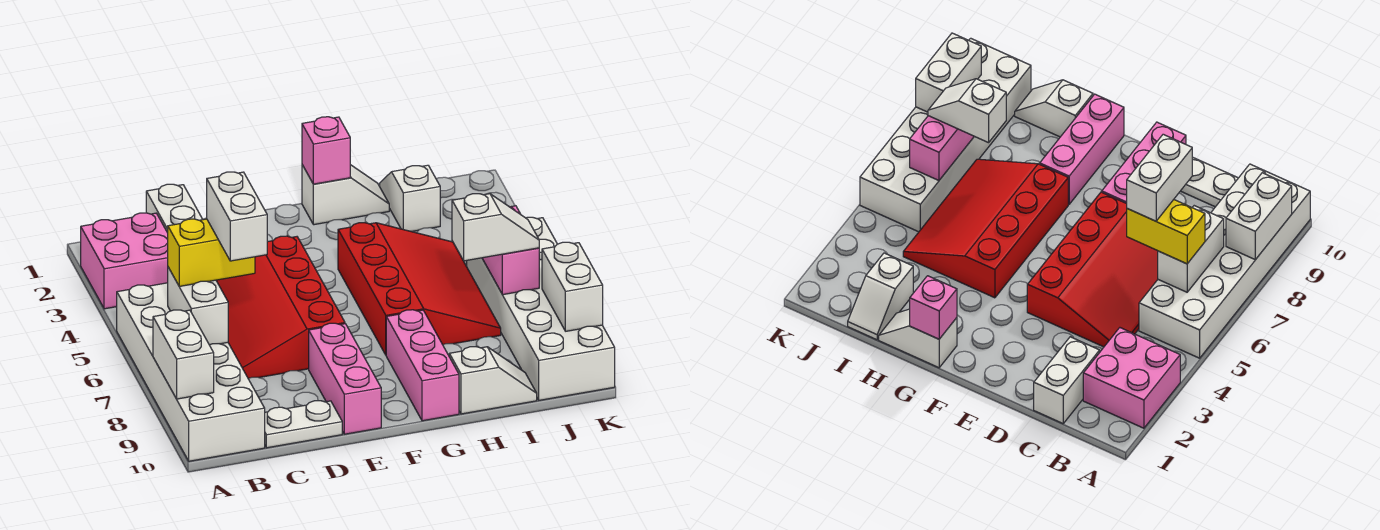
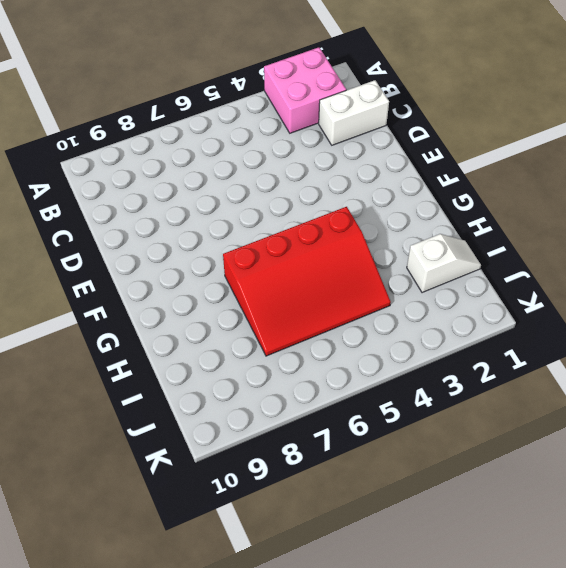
none -> white brick A5:B10 level 1
none -> red slope C4:E7 level 1 top E
none -> white plate C10:D10 level 1

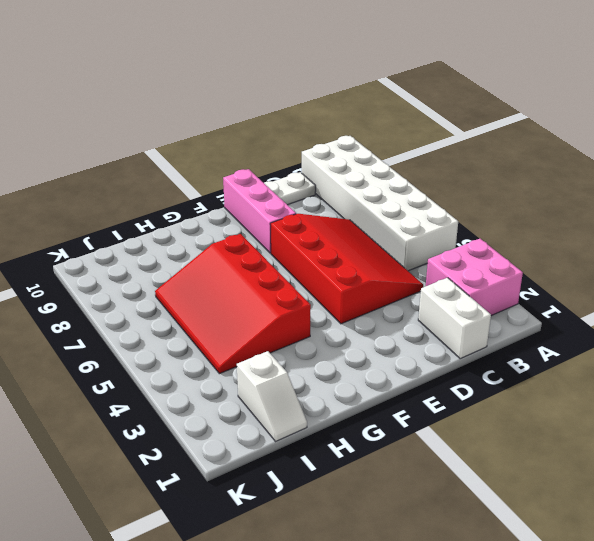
none -> white slope G1:H1 level 1 top G
none -> pink brick G8:G10 level 1
none -> white slope H10:I10 level 1 top H

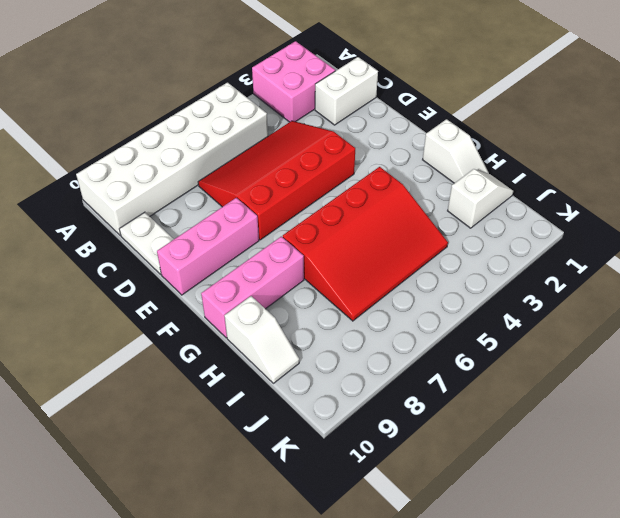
none -> white brick J5:K10 level 1
none -> white brick A8:A9 level 2
none -> white brick B6:B7 level 2

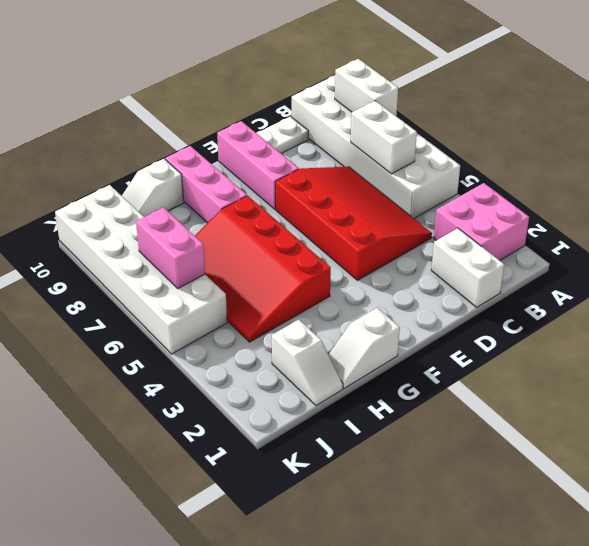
none -> pink brick G1 level 2
none -> white brick K8:K9 level 2
none -> yellow brick B6:C6 level 3

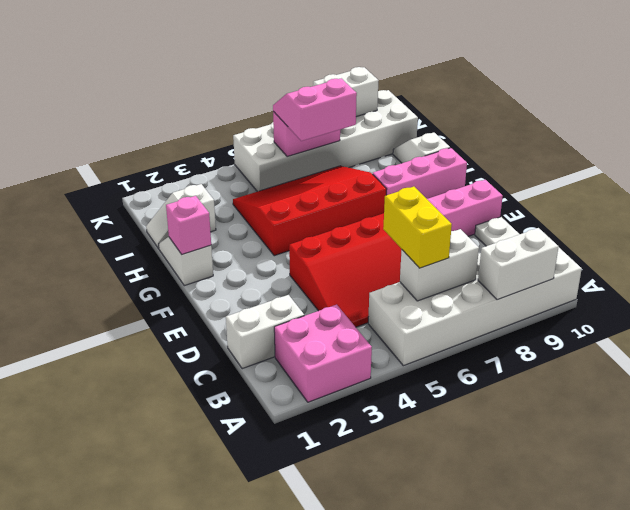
pink slope I6:J7 level 3 top I -> white slope I7:J7 level 3 top I
none -> white brick C6:C7 level 4

